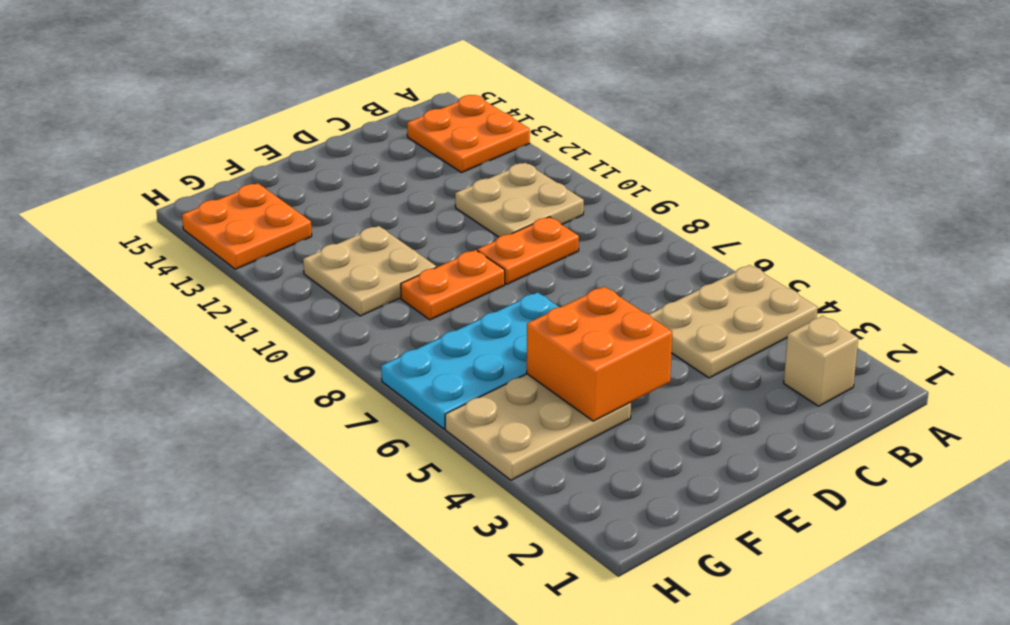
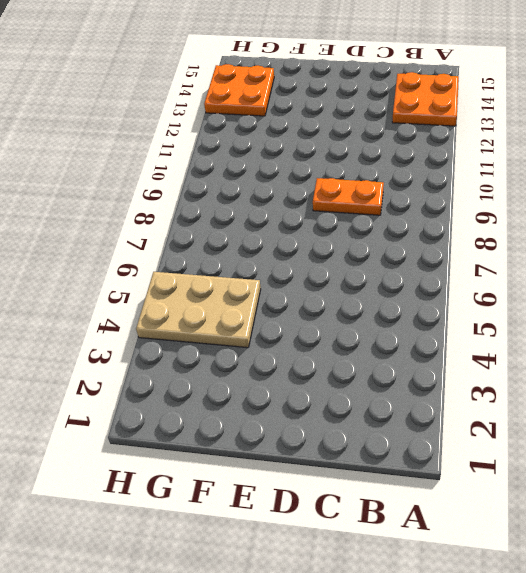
none -> tan plate A4:C5 level 1
none -> tan brick B2 level 1

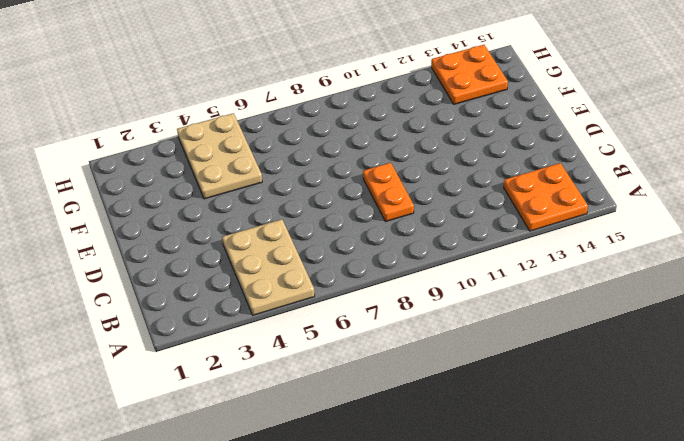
none -> tan brick B2 level 1
none -> tan plate B10:C11 level 1

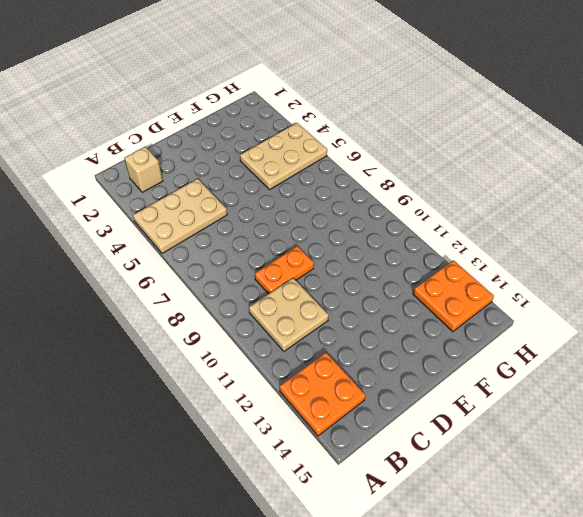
none -> cyan plate E6:H7 level 1
none -> orange plate E9:F9 level 1

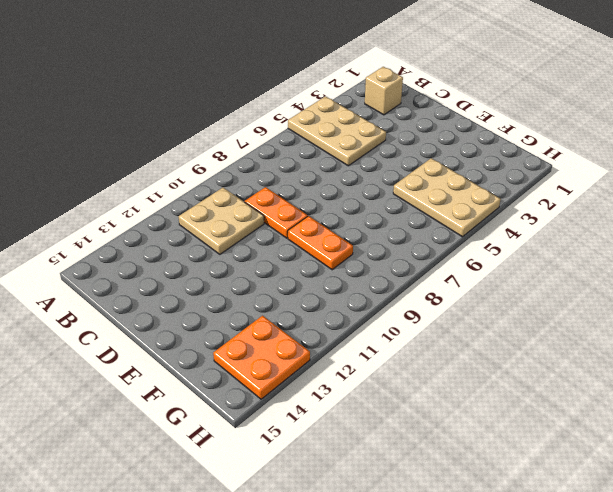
none -> orange plate A13:B14 level 1
none -> cyan plate E6:H7 level 1

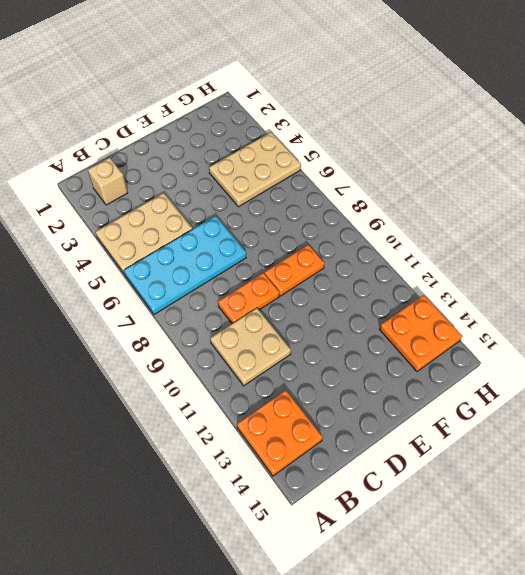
cyan plate A6:D7 level 1 -> cyan plate E6:H7 level 1
none -> tan plate F10:G11 level 1
none -> orange brick E4:F5 level 2

